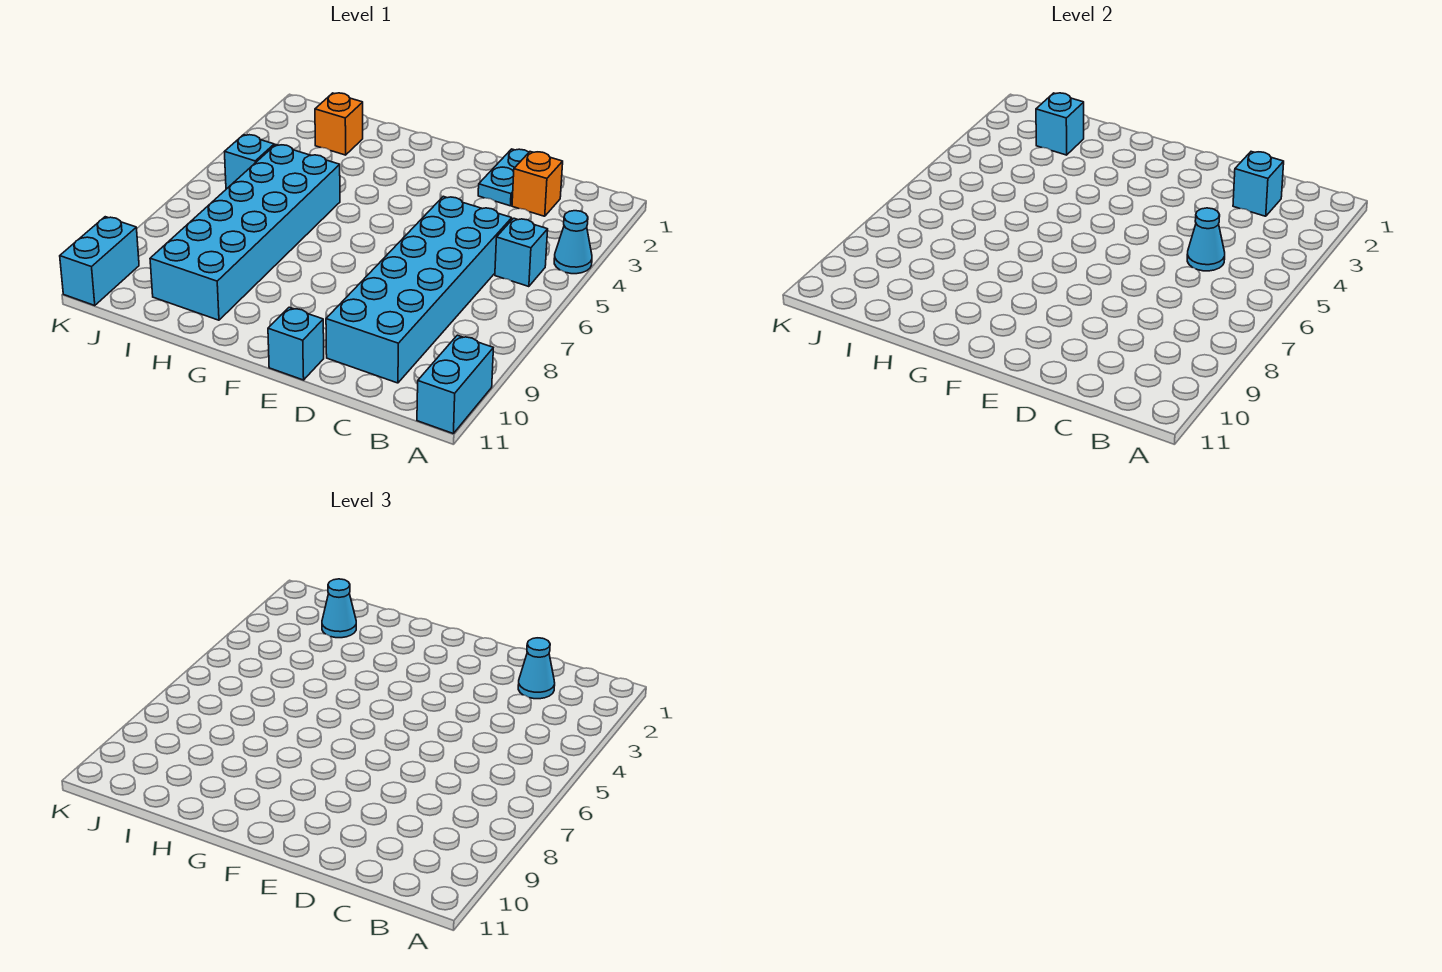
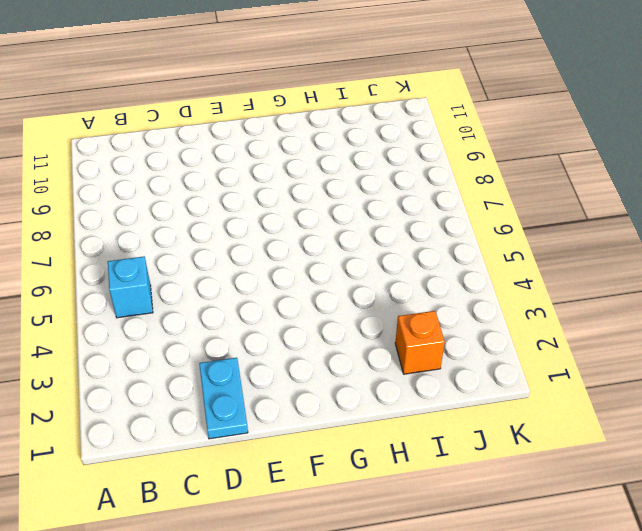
none -> cyan cone A4 level 1
none -> cyan brick A10:A11 level 1
none -> orange brick C2 level 1

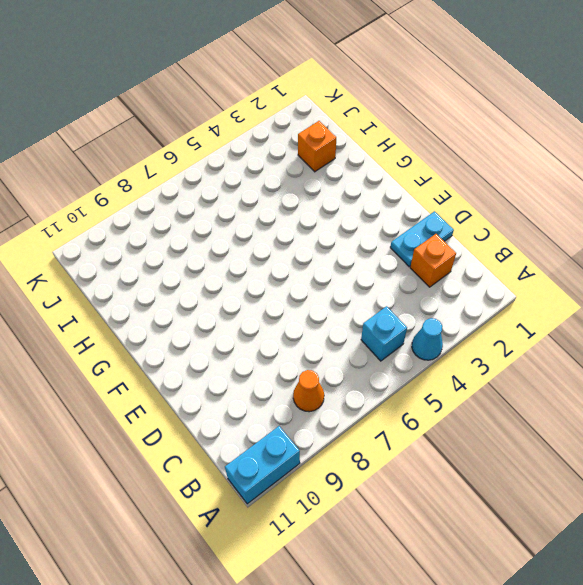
orange cone B8 level 1 -> none
none -> cyan brick C5:D10 level 1
none -> cyan brick E11 level 1
none -> cyan brick H5:I10 level 1

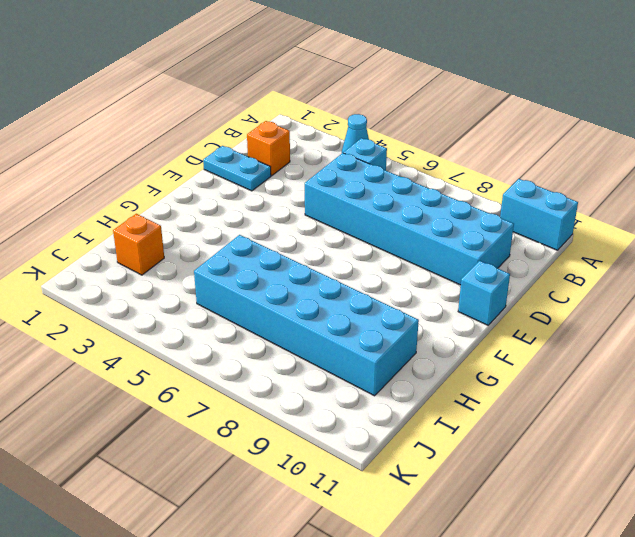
none -> cyan brick J5 level 1
none -> cyan brick K10:K11 level 1
none -> cyan brick C2 level 2

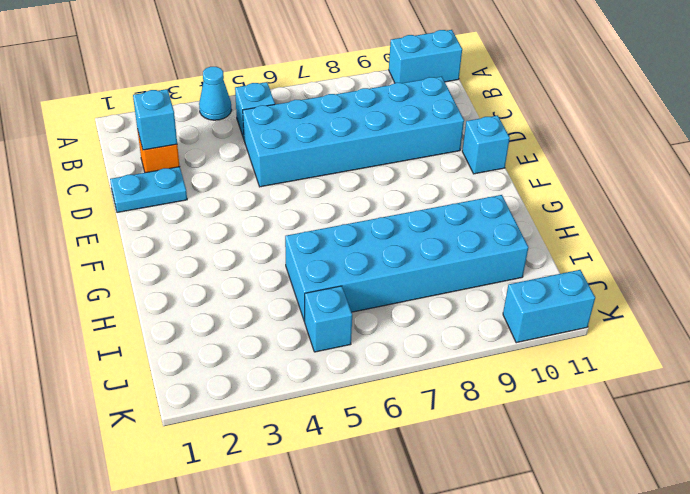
none -> orange brick I2 level 1
none -> cyan cone C5 level 2
none -> cyan brick I2 level 2

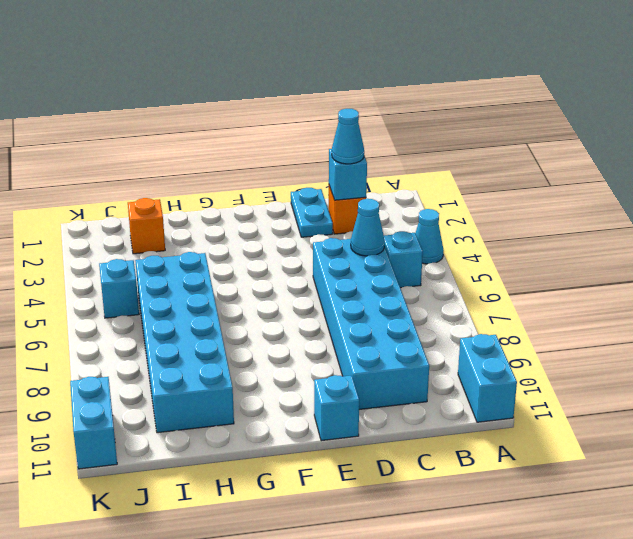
none -> cyan brick I2 level 2
none -> cyan cone I2 level 3

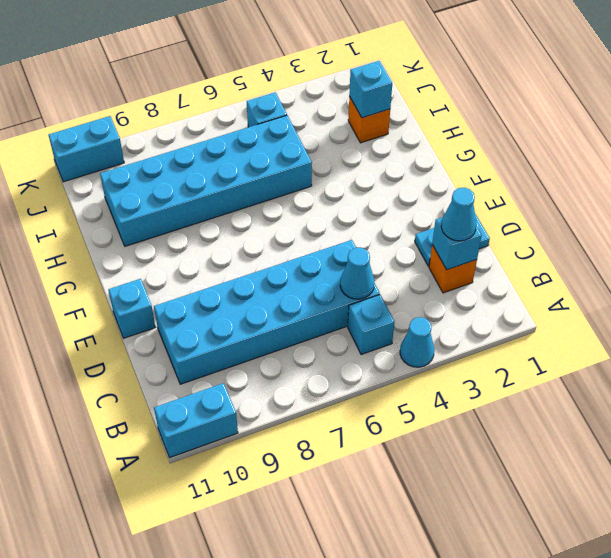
none -> cyan cone I2 level 3

